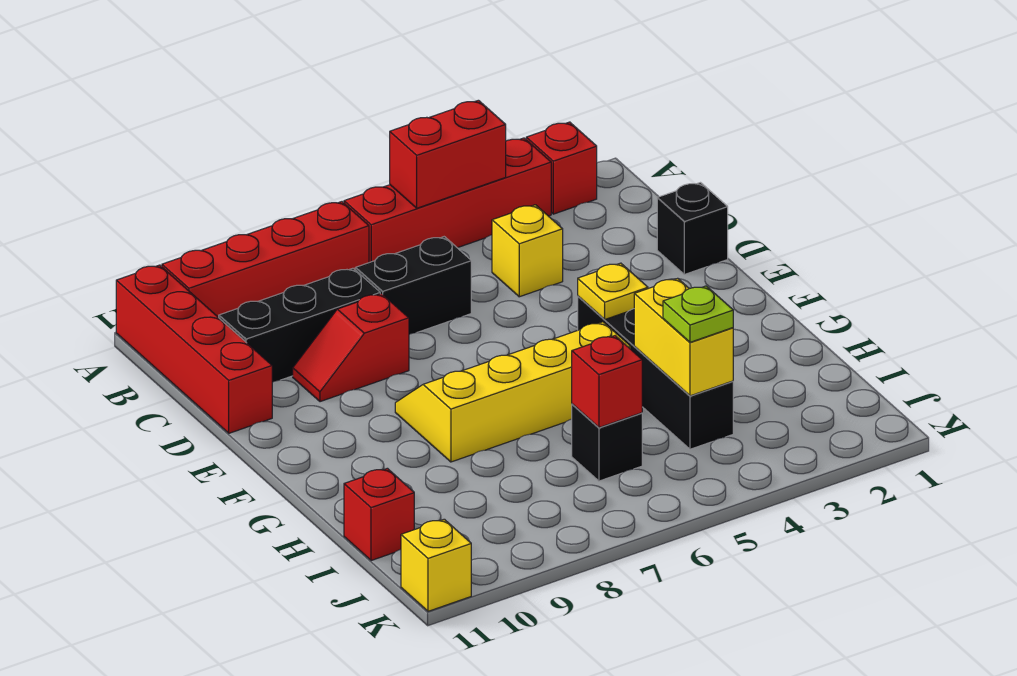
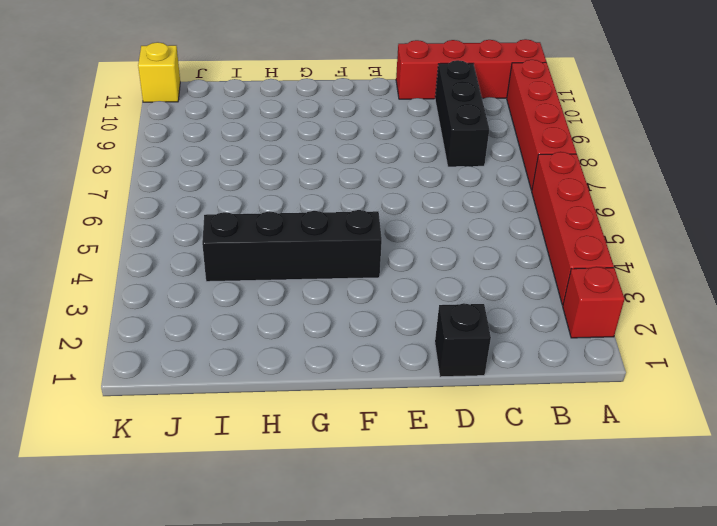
none -> yellow brick C4 level 1
none -> black brick C6:C7 level 1
none -> red slope D8:D9 level 1 top 8

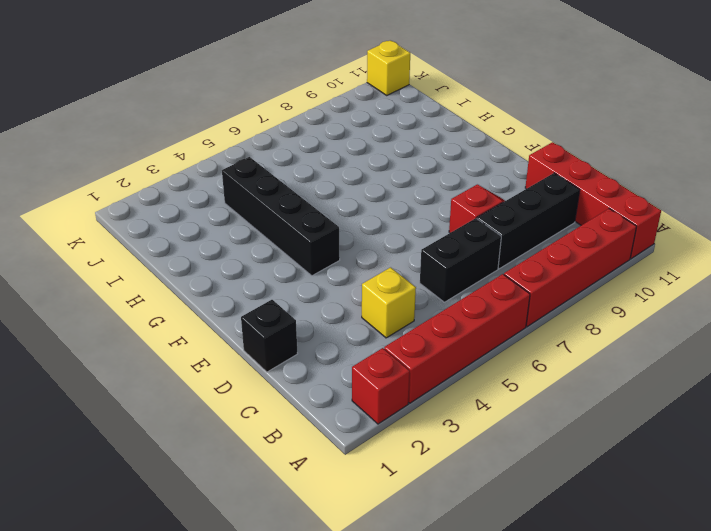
none -> yellow slope F5:G8 level 1 top G
none -> black brick I6 level 1
none -> red brick I11 level 1

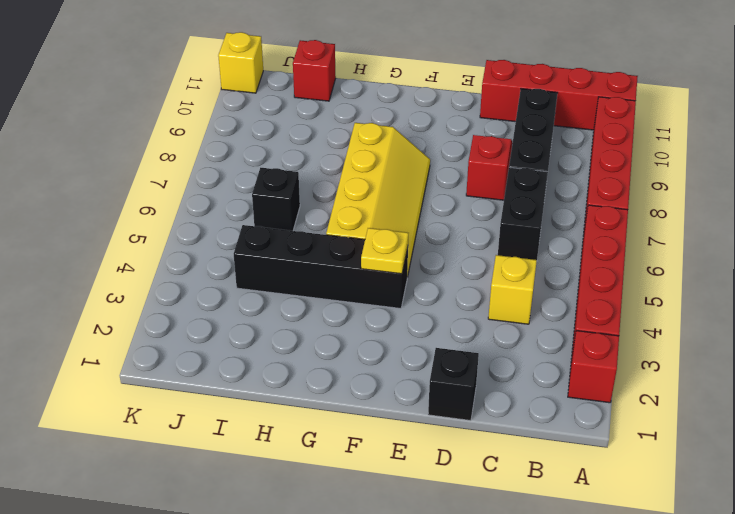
none -> red brick A4:A5 level 2
none -> yellow brick H4:I4 level 2
none -> red brick I6 level 2

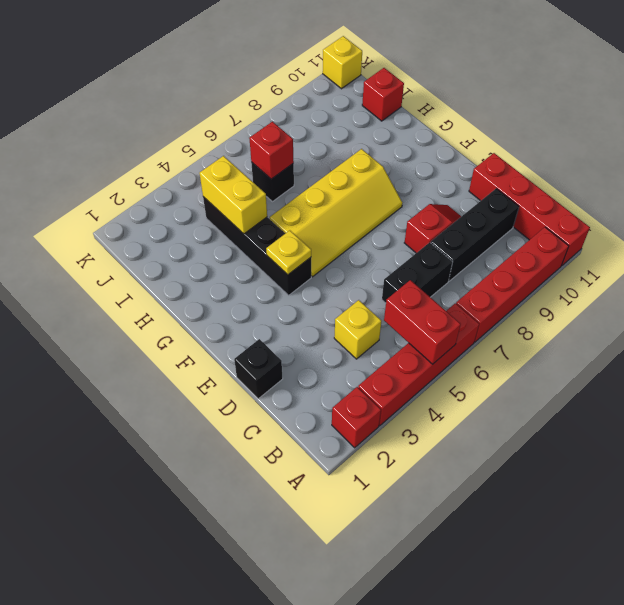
red brick A5:B5 level 2 -> red brick A4:A5 level 2
none -> lime plate I4 level 3

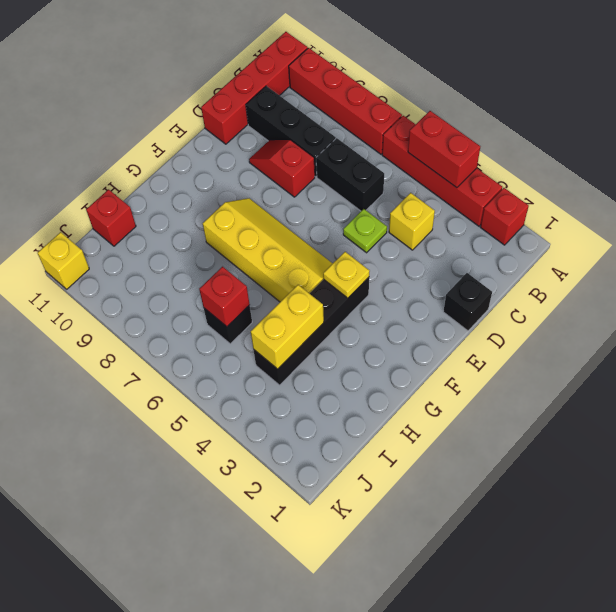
lime plate D5 level 1 -> lime plate I4 level 3

